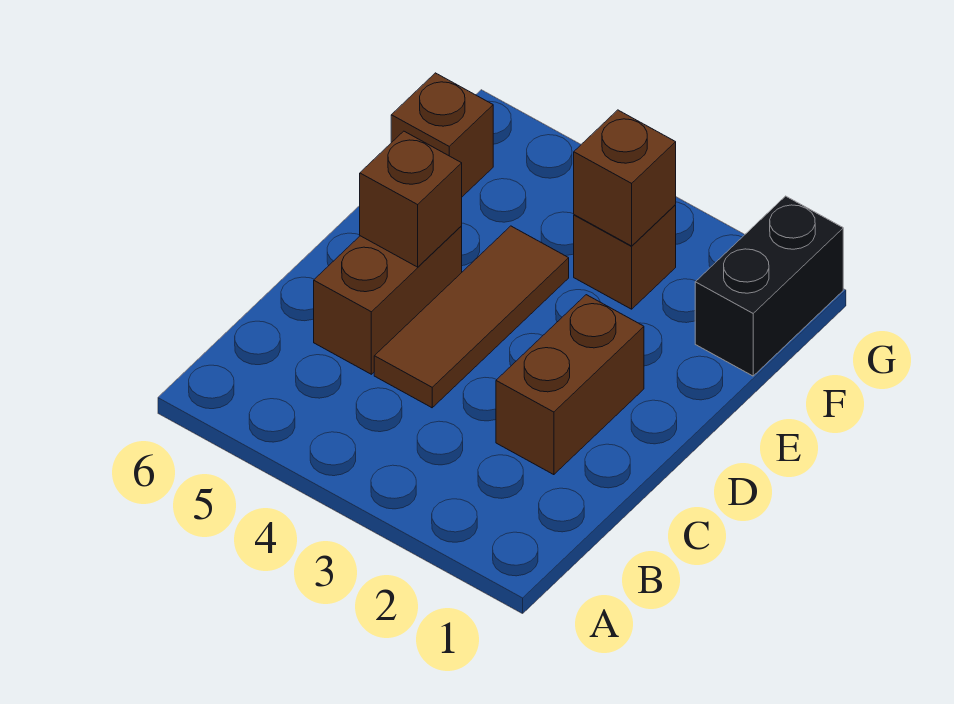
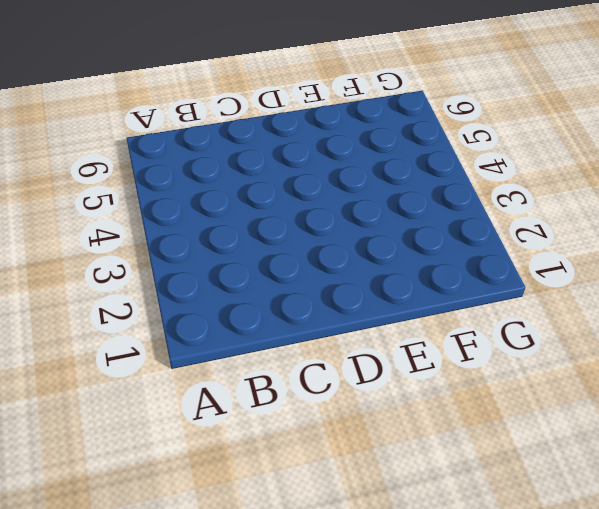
none -> brown brick C2:D2 level 1
none -> brown tile C4:E4 level 1

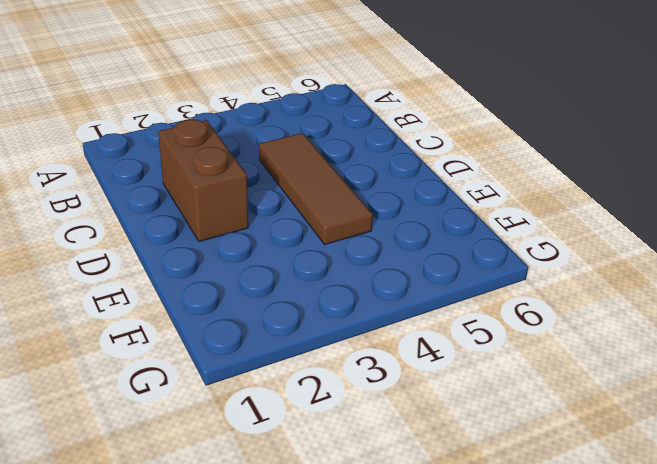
none -> brown brick C5:D5 level 1
none -> black brick F1:G1 level 1

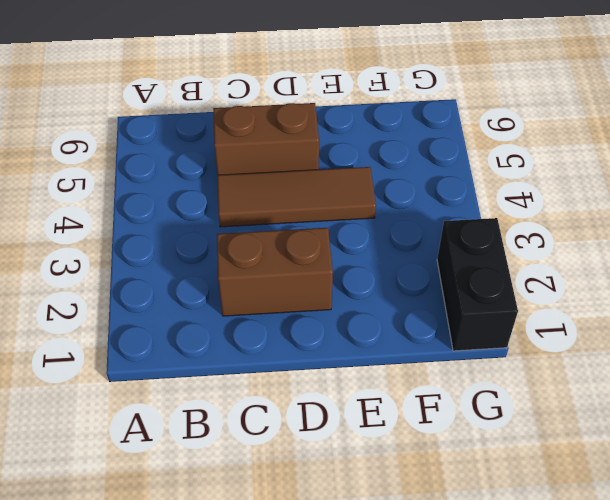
black brick G1:G2 level 1 -> black brick F1:G1 level 1
none -> brown brick F3 level 1
none -> brown brick F6 level 1

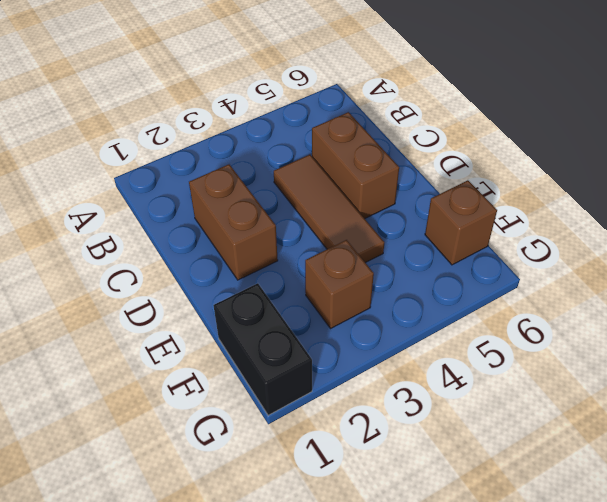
none -> brown brick D5 level 2
none -> brown brick F3 level 2

